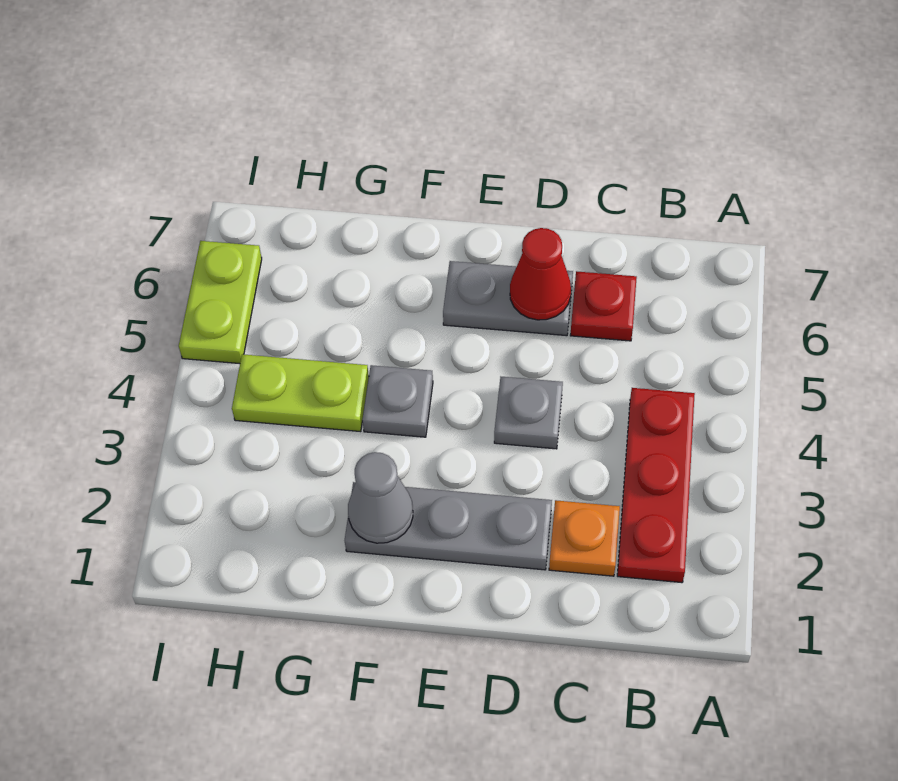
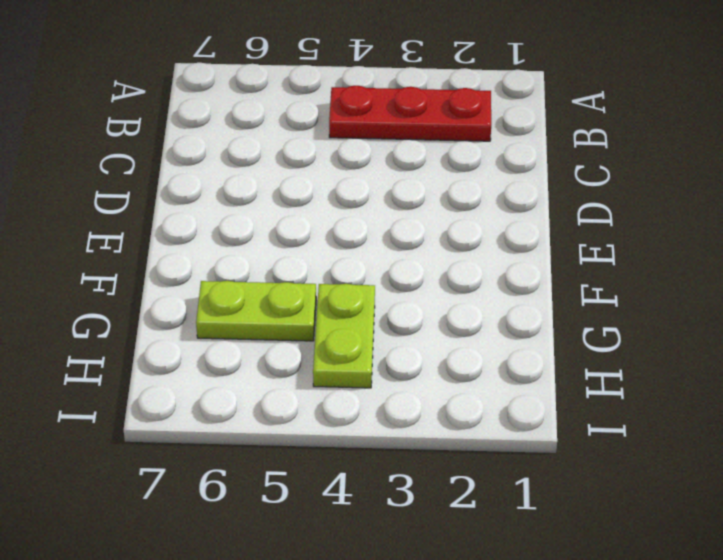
lime plate G5:G6 level 1 -> lime plate I5:I6 level 1
none -> orange plate C2 level 1
none -> red plate C6 level 1

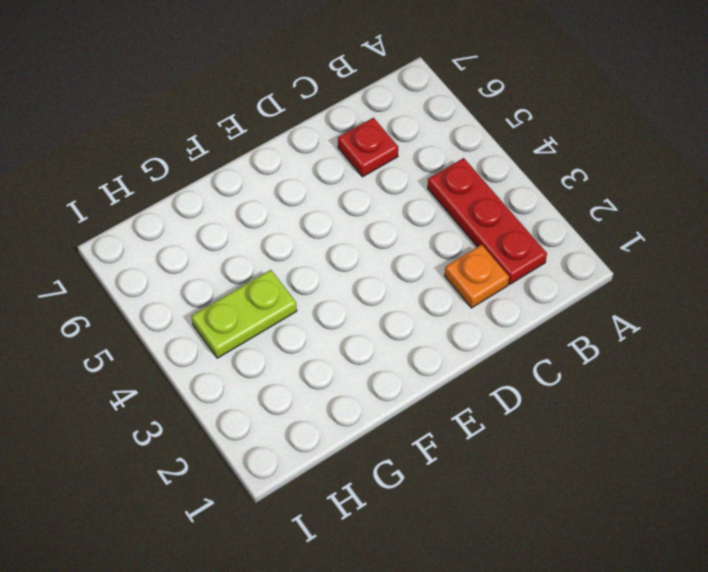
none -> grey plate D2:F2 level 1
none -> grey plate D4 level 1

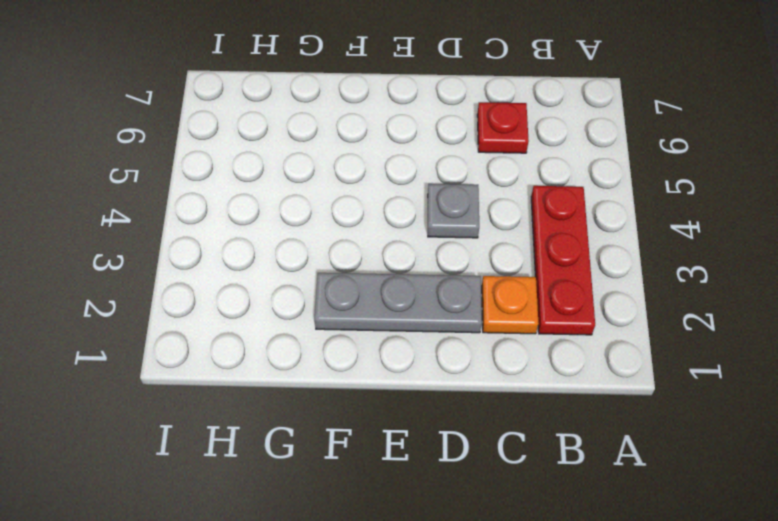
none -> grey plate D6:E6 level 1
none -> grey plate F4 level 1

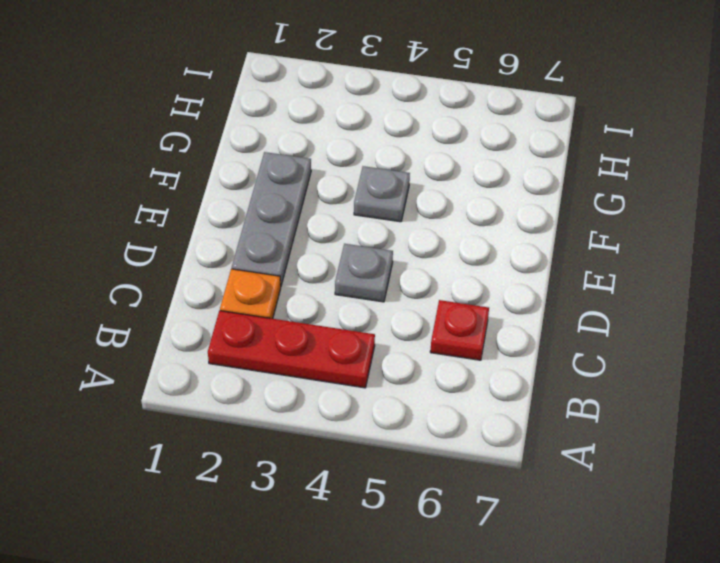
none -> grey plate D6:E6 level 1
none -> lime plate G4:H4 level 1

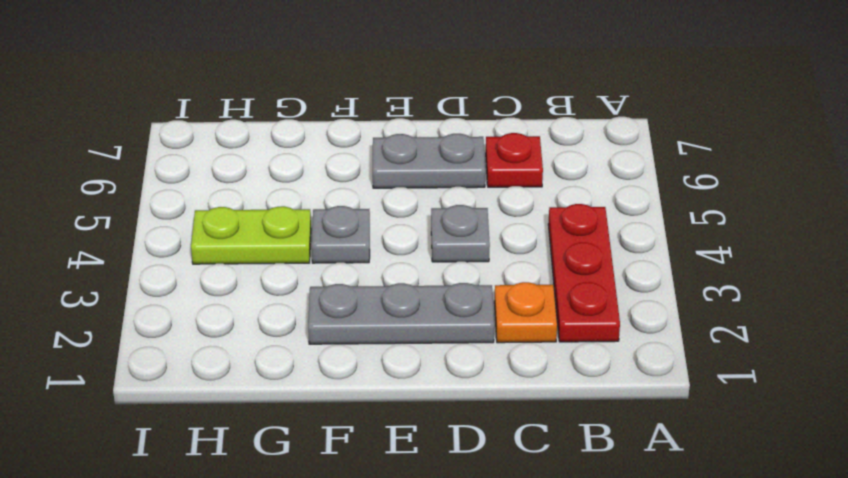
none -> lime plate I5:I6 level 1
none -> red cone D6 level 2

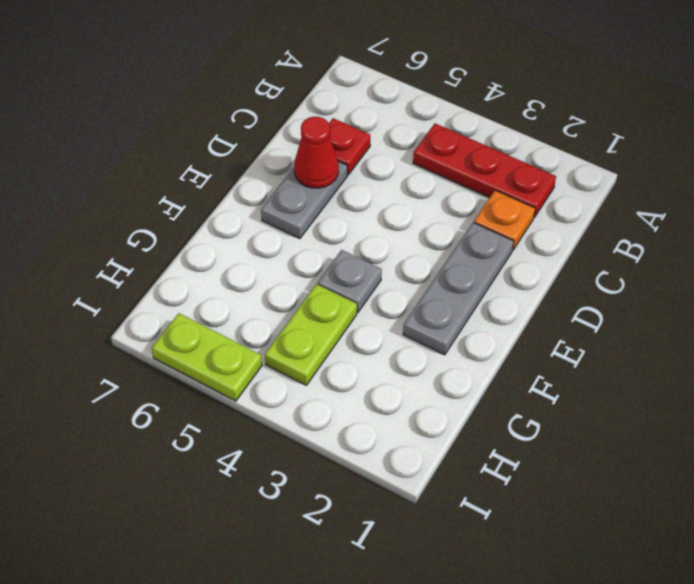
none -> grey plate D4 level 1
none -> grey cone F2 level 2

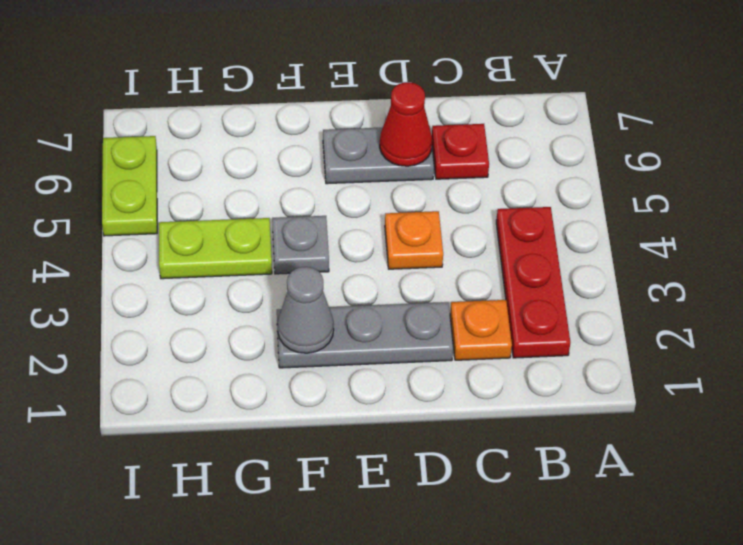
orange plate D4 level 1 -> grey plate D4 level 1

